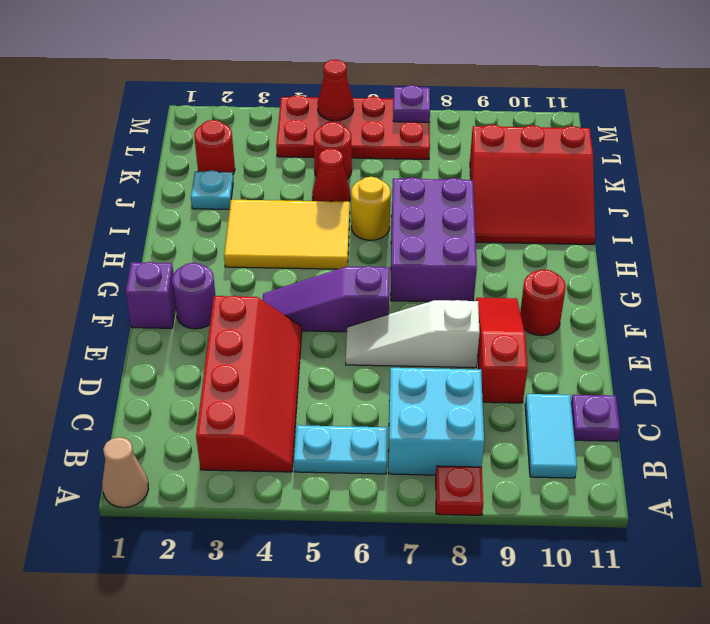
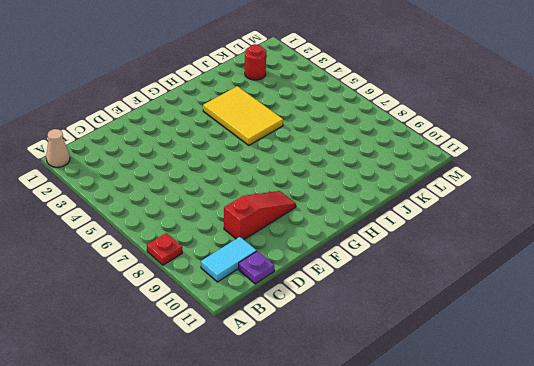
none -> red slope B3:E4 level 1 top 3
none -> cyan plate B5:B6 level 1
none -> cyan brick B7:C8 level 1

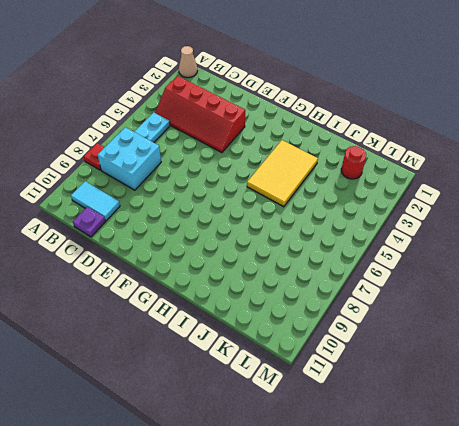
none -> red slope D9:F9 level 1 top D
none -> white slope E6:E8 level 1 top 8
none -> purple brick F1 level 1

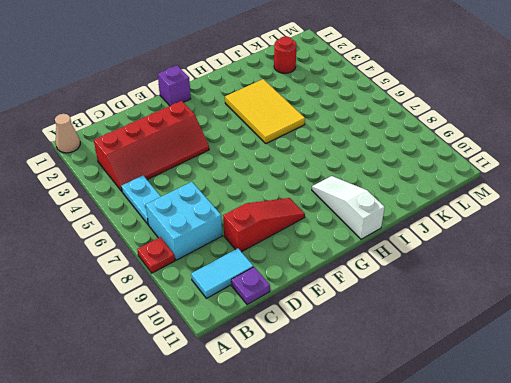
white slope H9:H11 level 1 top 11 -> white slope E6:E8 level 1 top 8
none -> purple round brick F2 level 1
none -> purple slope F4:F6 level 1 top 6
none -> red round brick F10 level 1

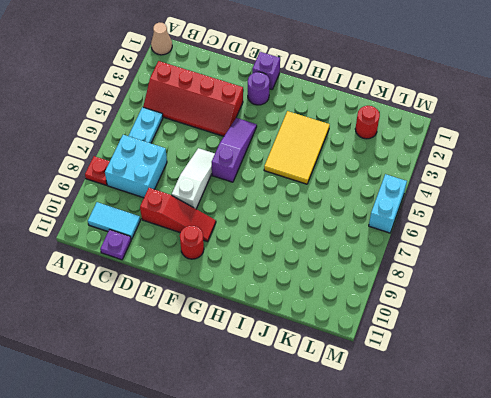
cyan brick M5:M6 level 1 -> red plate L4:M7 level 1
none -> purple brick G7:I8 level 1
none -> yellow round brick I6 level 1
none -> red slope I9:K11 level 1 top K

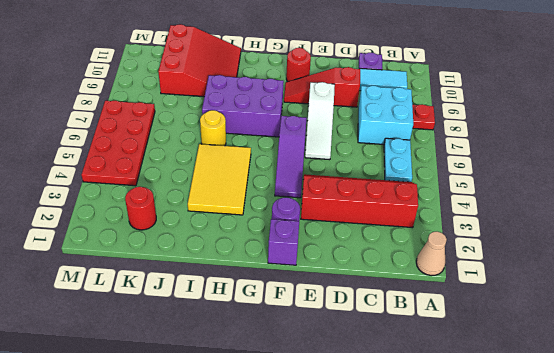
none -> cyan plate J2 level 1
none -> red cone J5 level 1
none -> red round brick K5 level 1

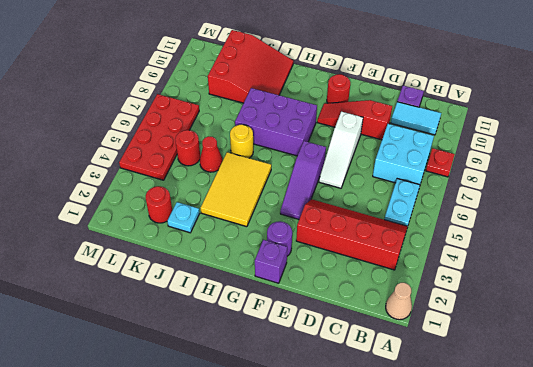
none -> red cone M5 level 2
none -> purple plate M7 level 2

